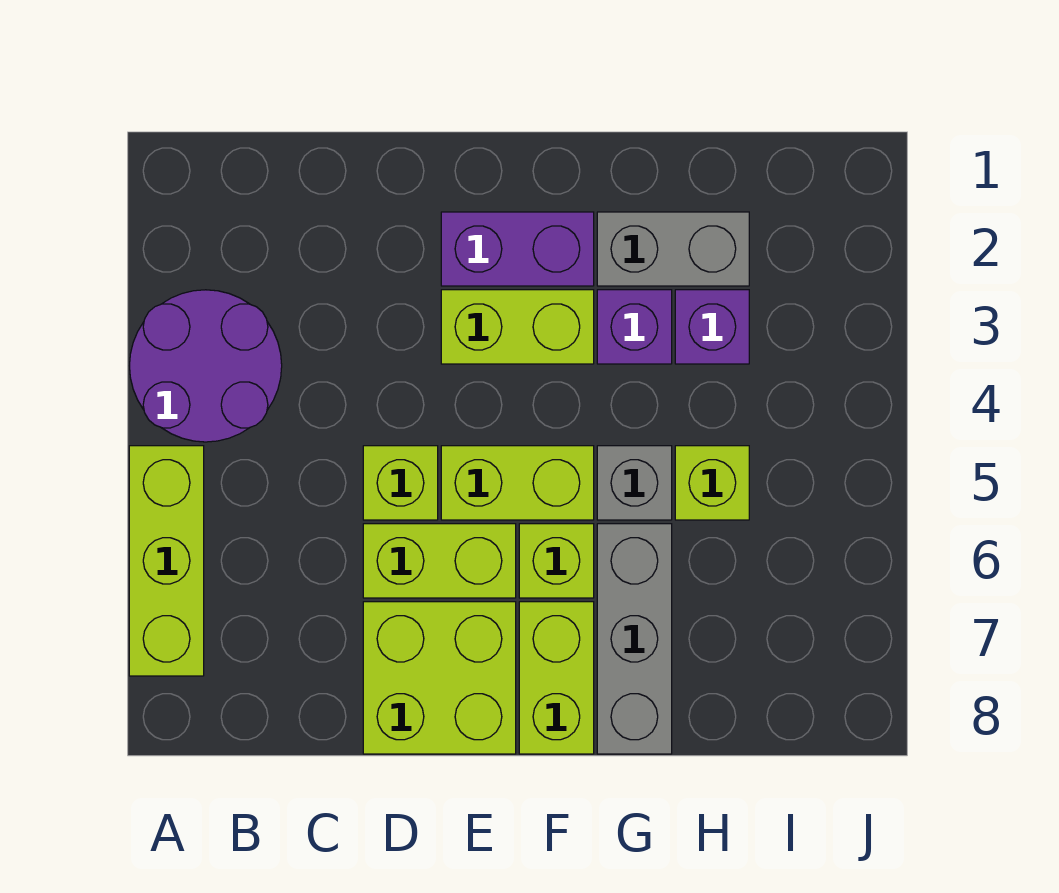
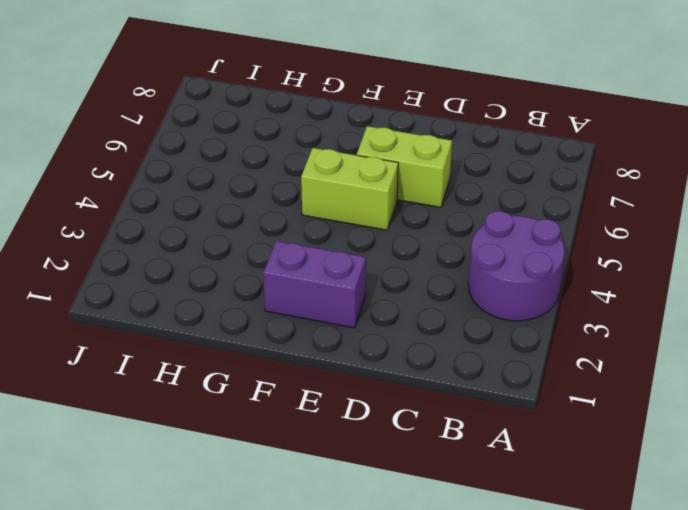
none -> lime brick A5:A7 level 1
none -> lime brick D5 level 1
none -> lime brick D7:E8 level 1

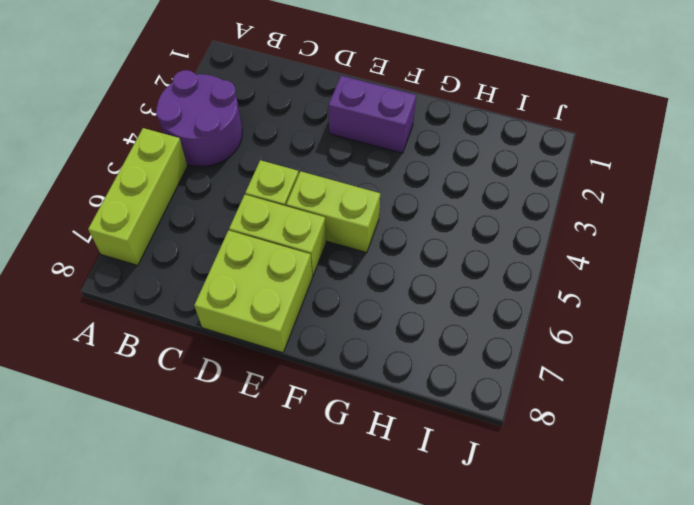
none -> lime brick E3:F3 level 1
none -> lime brick F6 level 1
none -> lime brick F7:F8 level 1

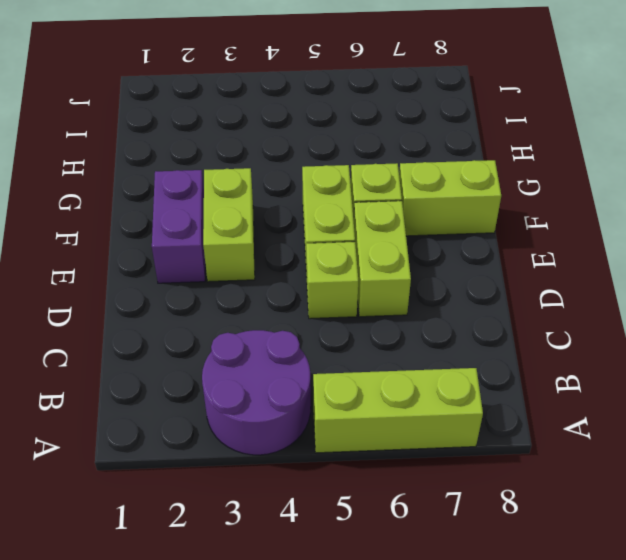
none -> lime brick D7:E8 level 1
none -> grey brick G2:H2 level 1
none -> purple brick G3 level 1

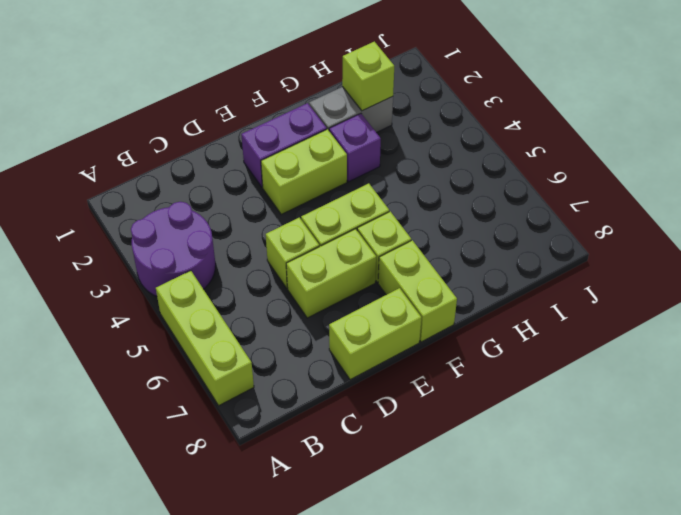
lime brick D8:E8 level 1 -> lime brick D7:E8 level 1
lime brick H2 level 2 -> lime brick H5 level 1
none -> grey brick G5 level 1
none -> grey brick G6:G8 level 1
none -> purple brick H3 level 1

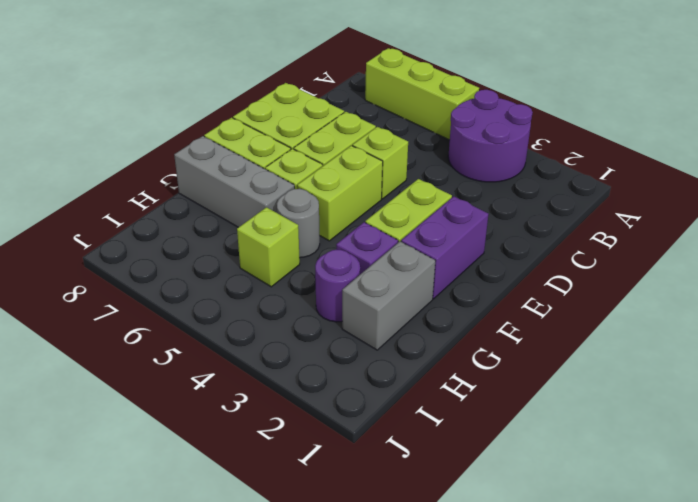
grey round brick G5 level 1 -> grey brick G5 level 1
purple round brick H3 level 1 -> purple brick H3 level 1

